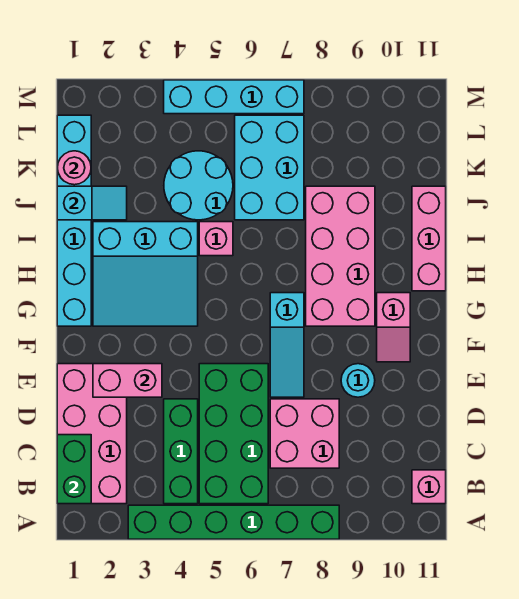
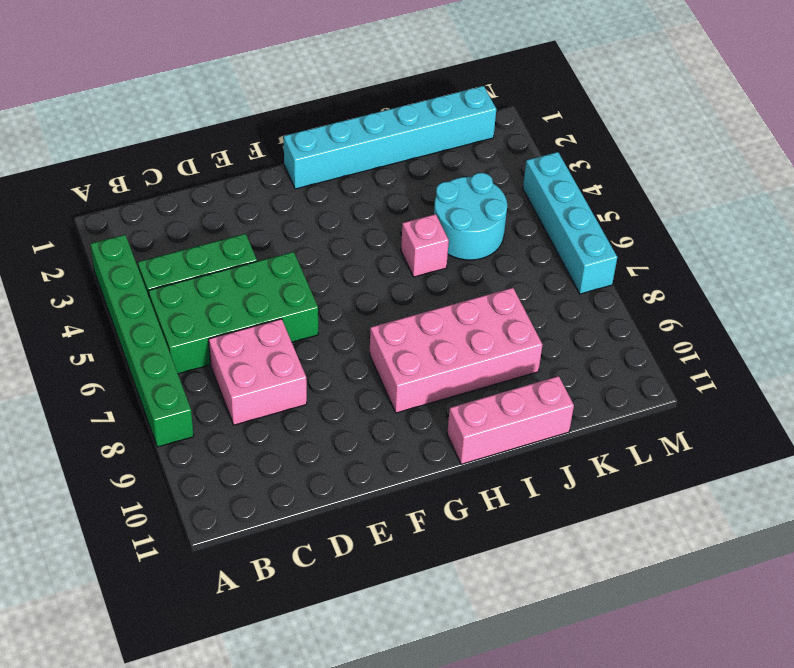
none -> pink brick B1:E2 level 1
none -> pink brick B11 level 1
none -> cyan slope E7:G7 level 1 top G

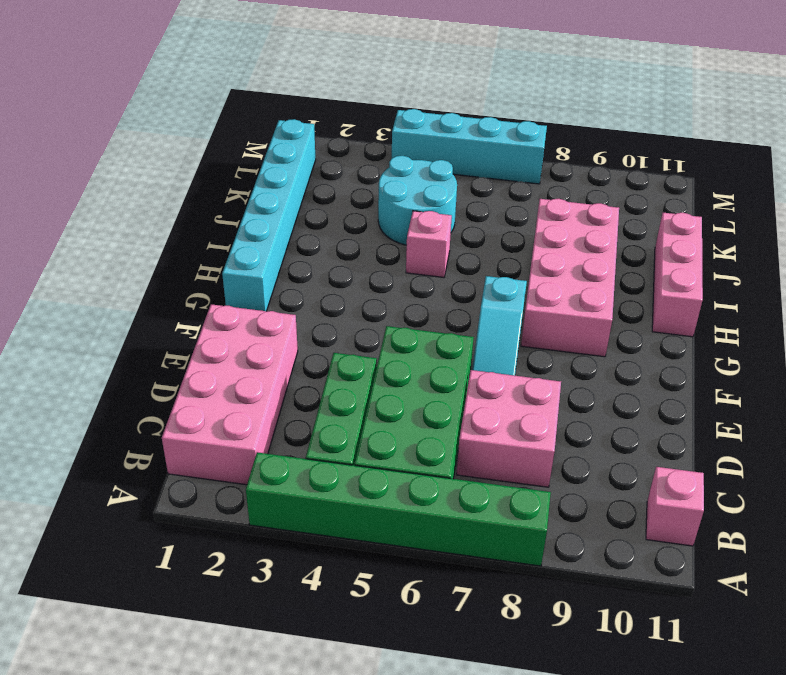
none -> cyan round brick E9 level 1
none -> pink slope F10:G10 level 1 top G
none -> cyan slope G2:I4 level 1 top I

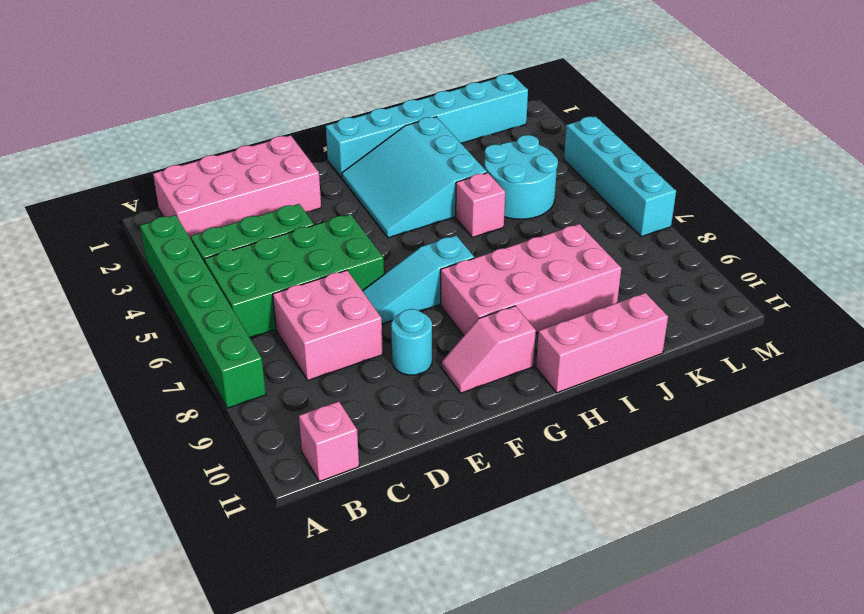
none -> cyan brick J6:L7 level 1
none -> green brick B1:C1 level 2
none -> pink brick E2:E3 level 2

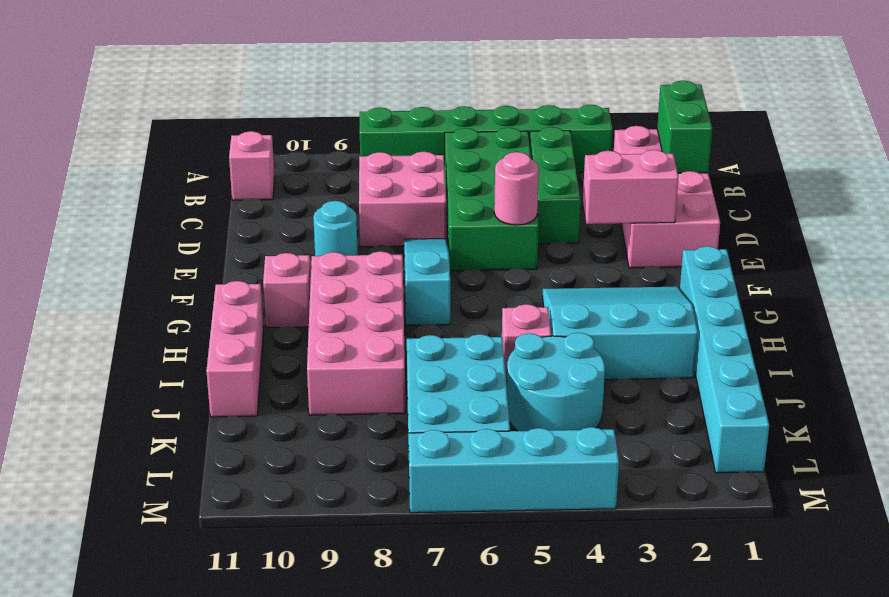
pink round brick E5 level 2 -> pink round brick K1 level 2
none -> cyan slope J1:J2 level 2 top 1

